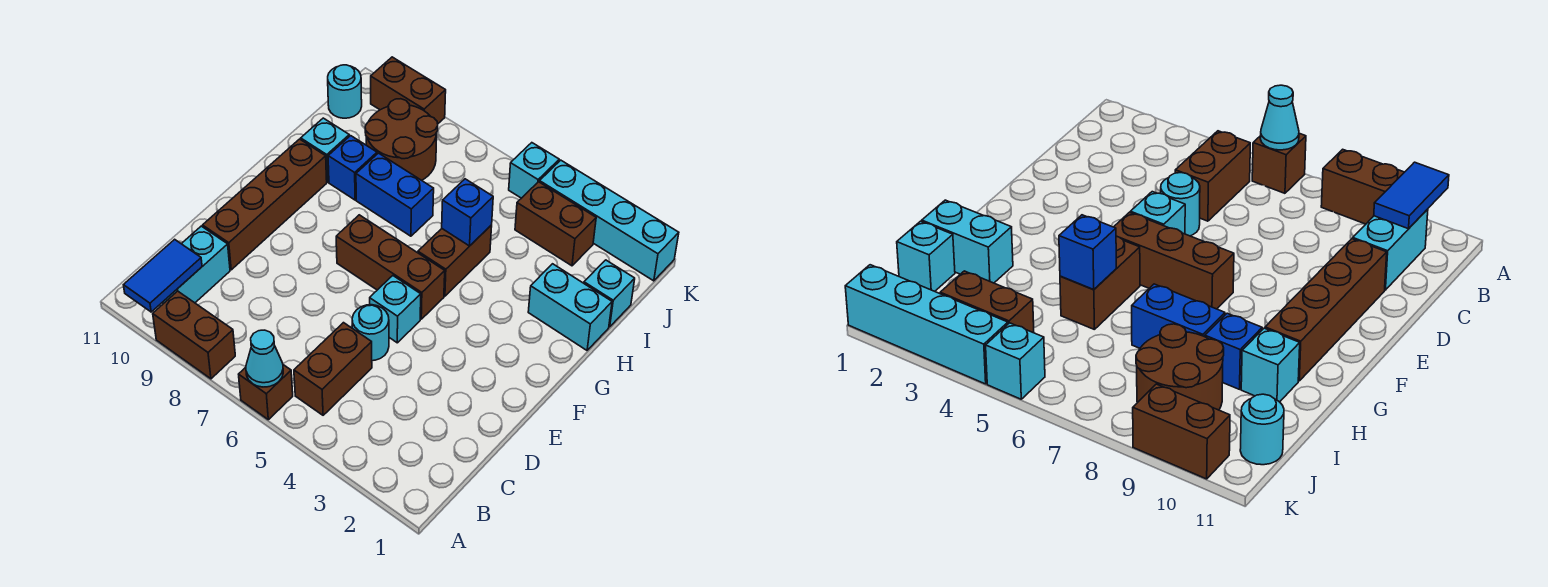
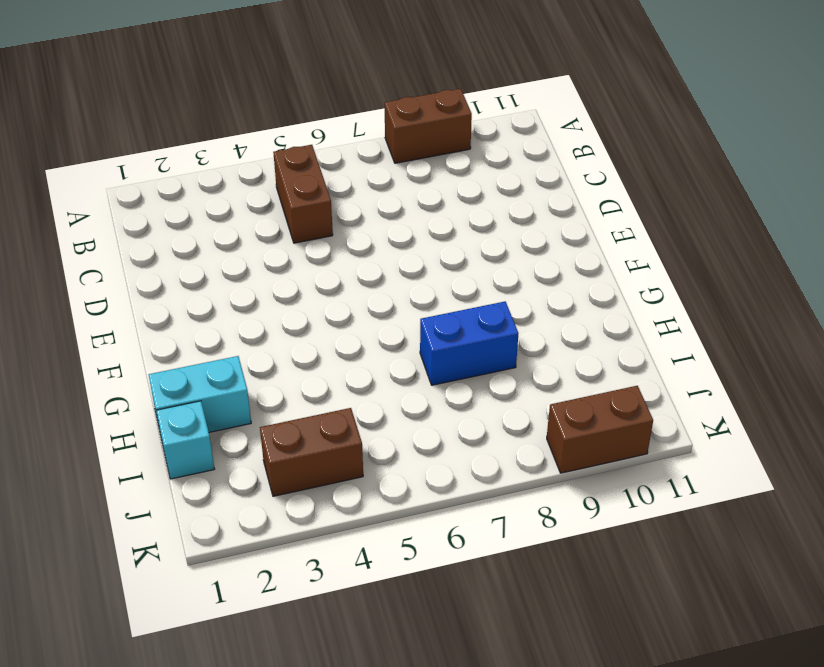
none -> brown brick A6 level 1
none -> cyan brick B10:C10 level 1
none -> cyan round brick D5 level 1

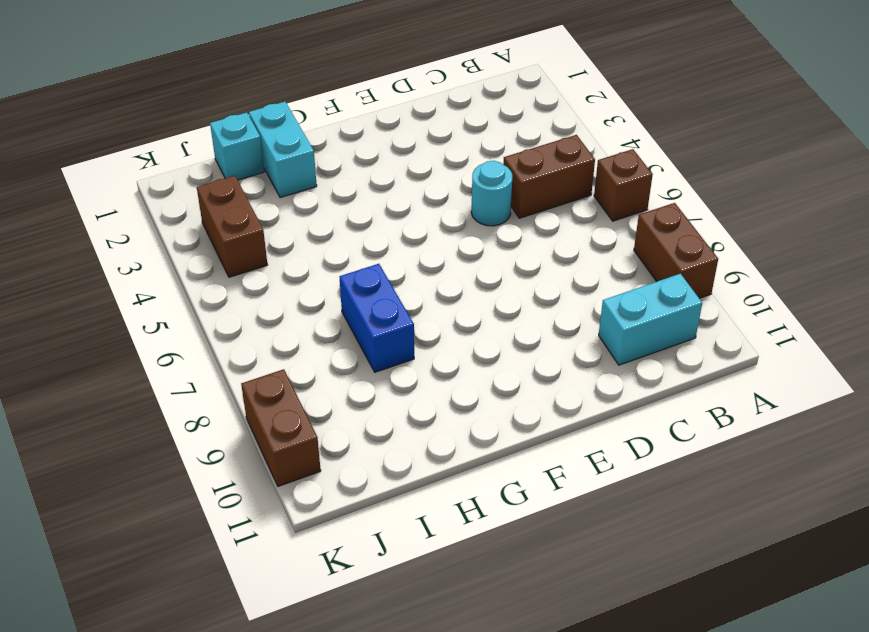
none -> brown brick D10:G10 level 1
none -> cyan brick E5 level 1
none -> brown brick F5:F7 level 1

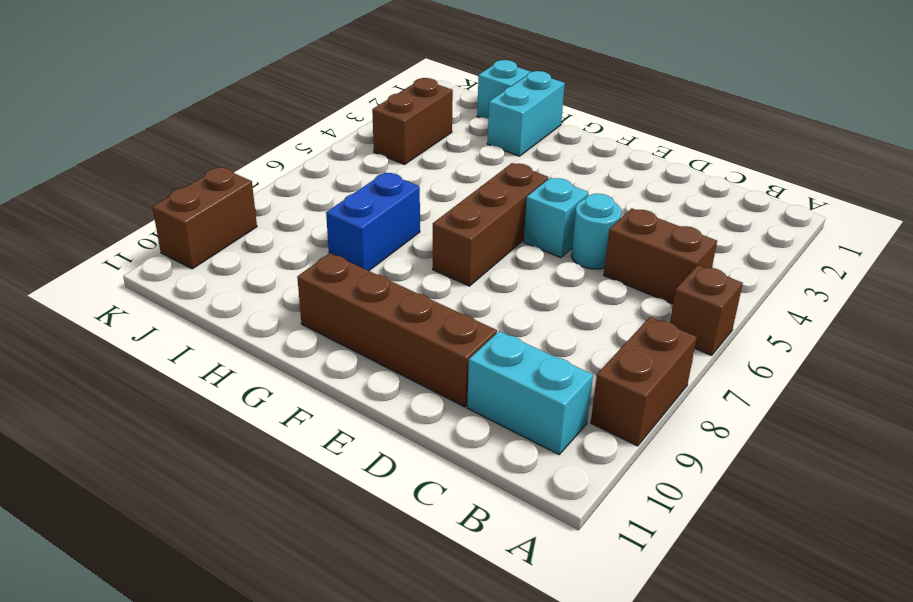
none -> brown brick G5:H5 level 1
none -> blue brick H9 level 1
none -> cyan brick H10 level 1

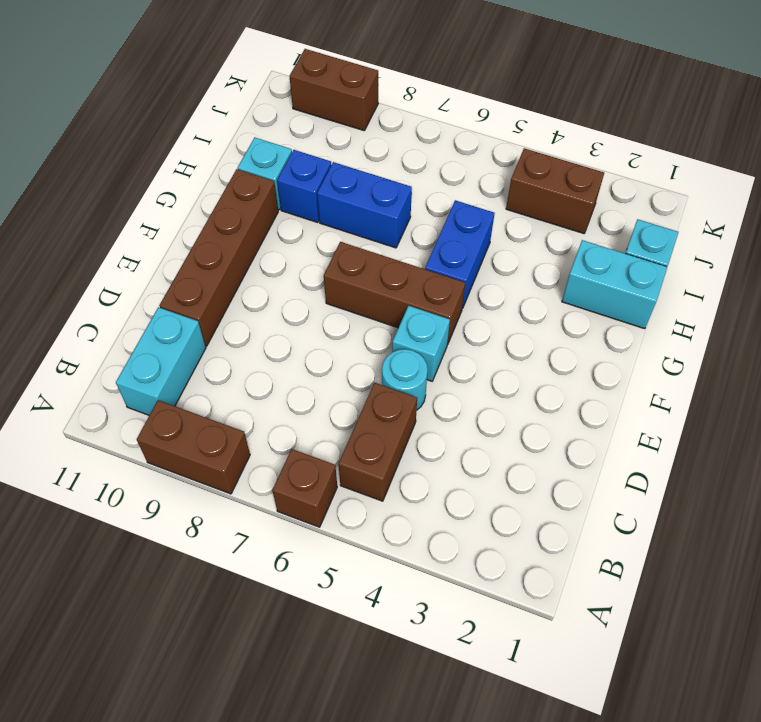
blue brick G5:H5 level 1 -> brown brick G5:H5 level 1
none -> brown round brick I8:J9 level 1
none -> cyan round brick J11 level 1
none -> cyan brick K1:K4 level 1

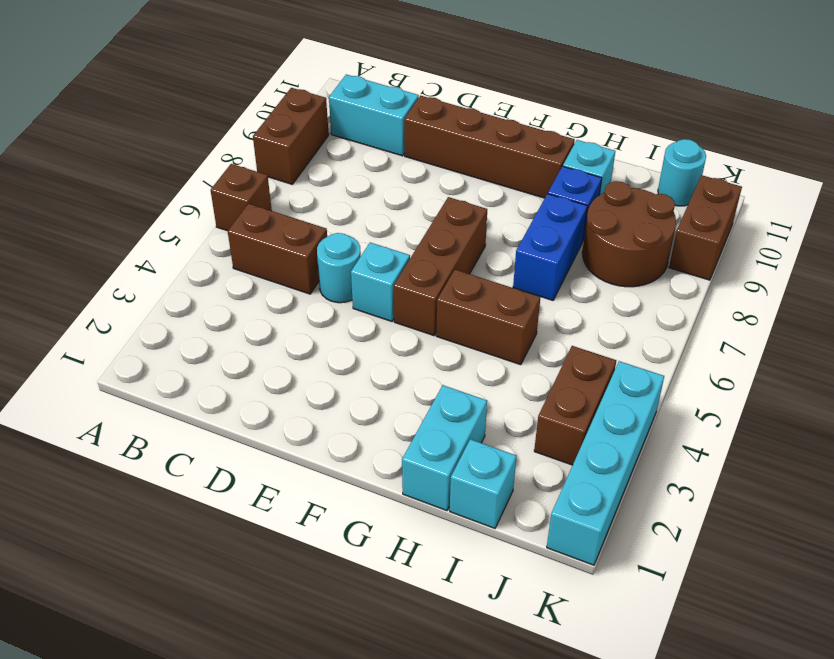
none -> cyan brick K5 level 1
none -> cyan cone A6 level 2
none -> blue tile A10:B10 level 2

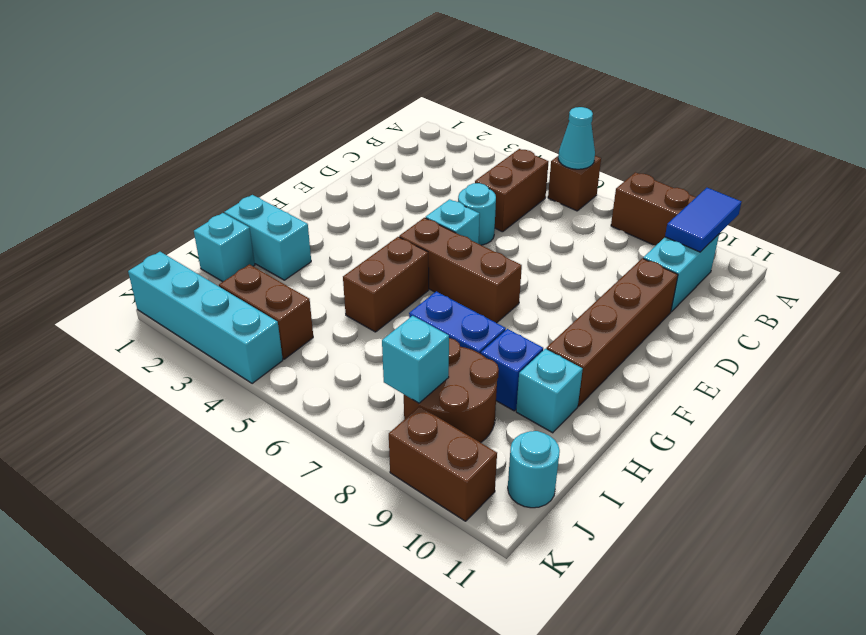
cyan brick J8 level 2 -> cyan brick K5 level 1
none -> blue brick H5 level 2

